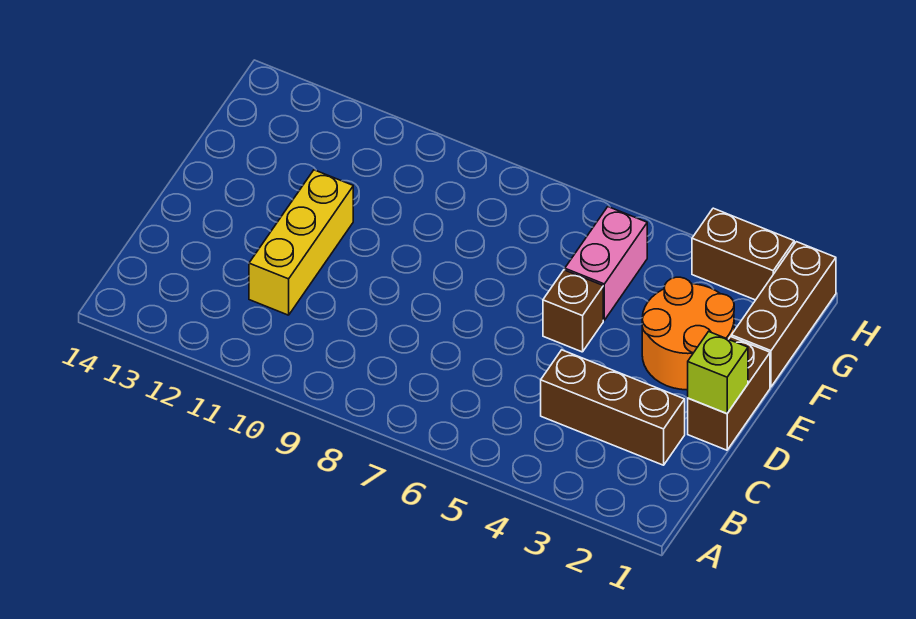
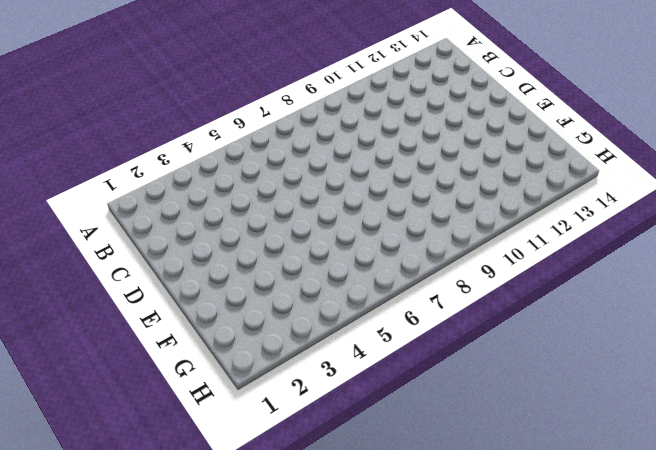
none -> brown brick C2:C4 level 1
none -> yellow brick C11:E11 level 1

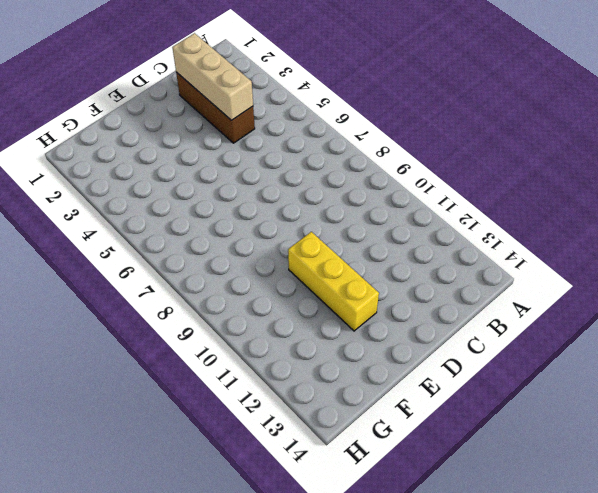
tan brick C2:C4 level 2 -> none
yellow brick E10:E12 level 1 -> yellow brick C11:E11 level 1
none -> brown brick D1:E1 level 1
none -> orange round brick E2:F3 level 1

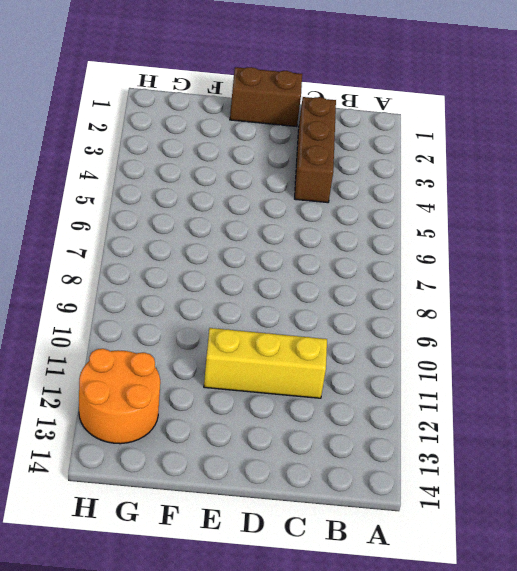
orange round brick G12:H13 level 1 -> orange round brick E2:F3 level 1
none -> brown brick E5 level 1
none -> brown brick F1:H1 level 1

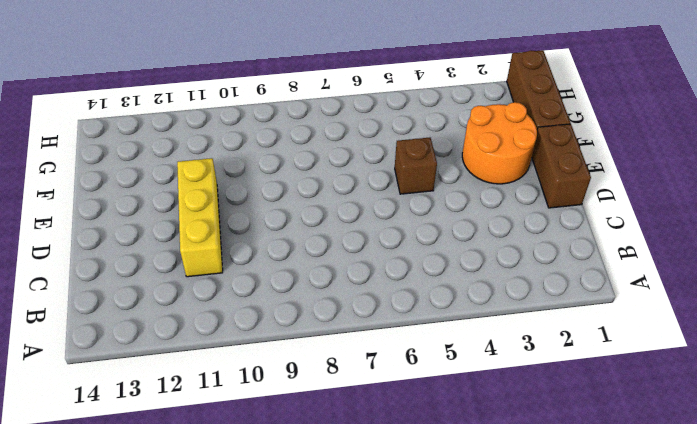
none -> brown brick C2:C4 level 1
none -> pink brick F5:G5 level 1

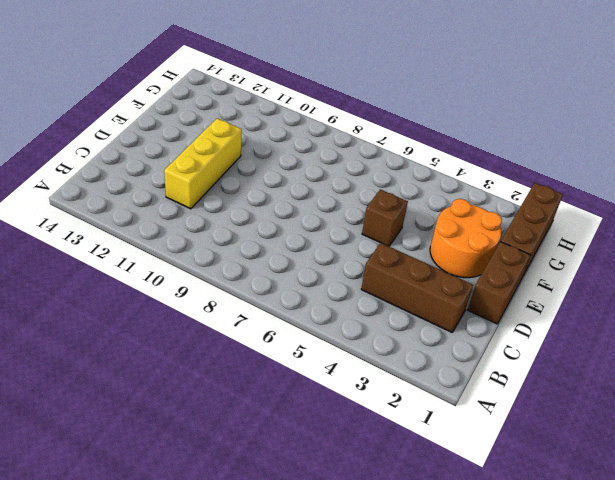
none -> pink brick F5:G5 level 1
none -> brown brick H2:H3 level 1

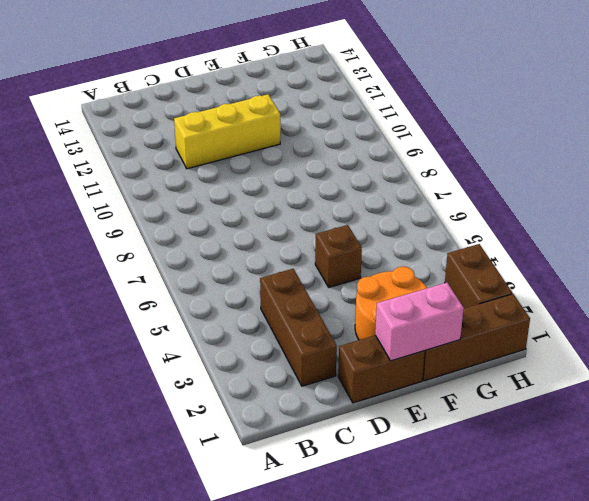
pink brick E1:F1 level 2 -> pink brick F5:G5 level 1
none -> lime brick D1 level 2

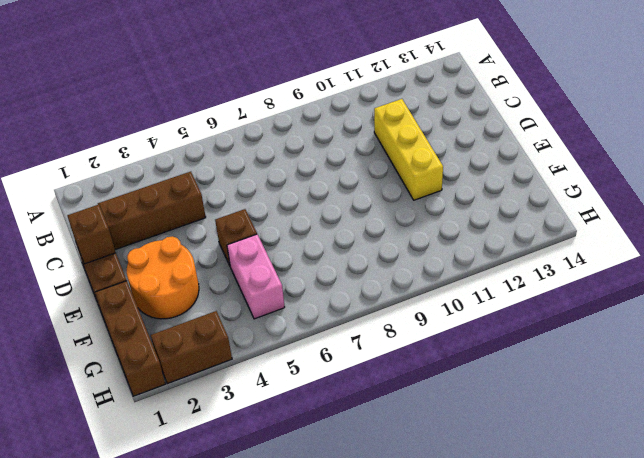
brown brick D1 level 2 -> lime brick D1 level 2

